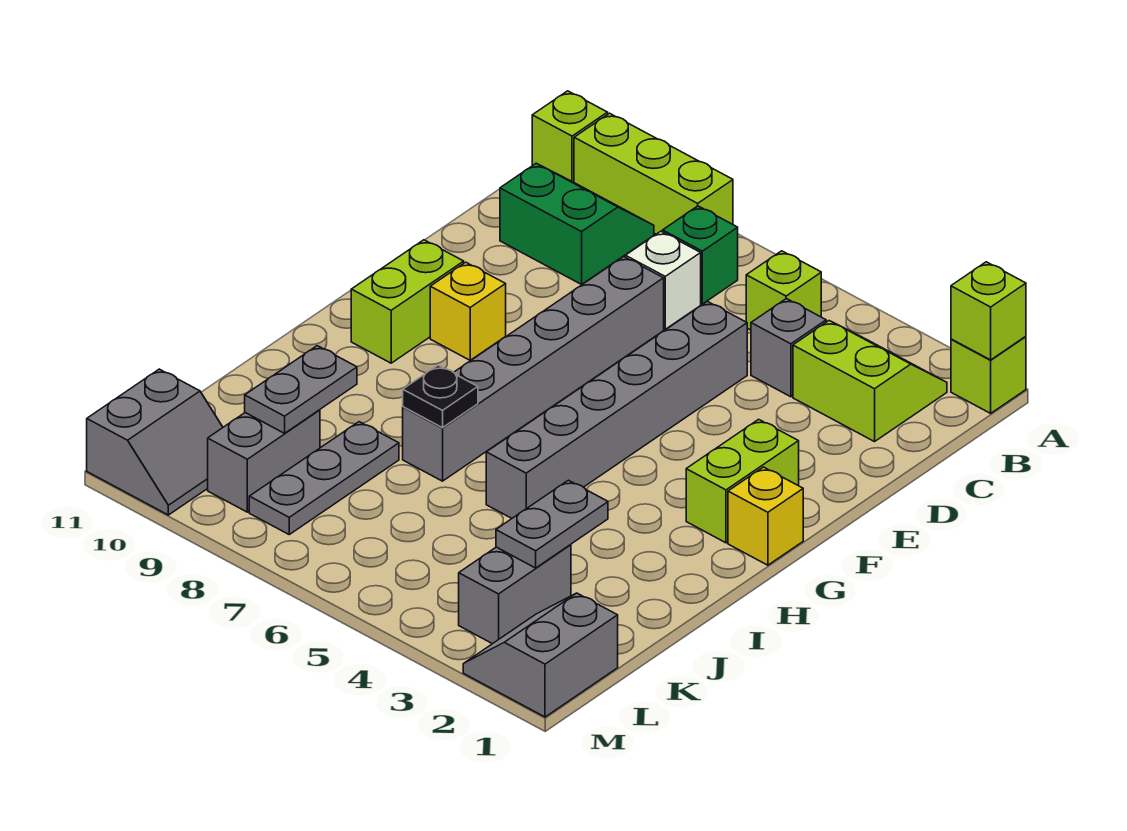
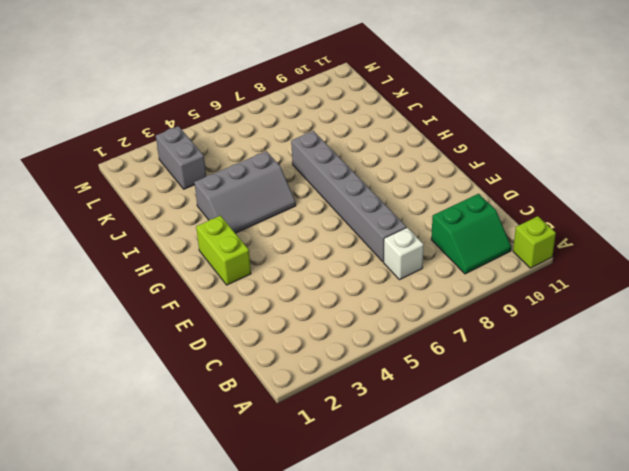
grey slope H3:I5 level 1 top I -> grey brick D5:I5 level 1
none -> lime brick A1 level 1
none -> lime brick A8:A10 level 1
none -> lime slope B2:C3 level 1 top C

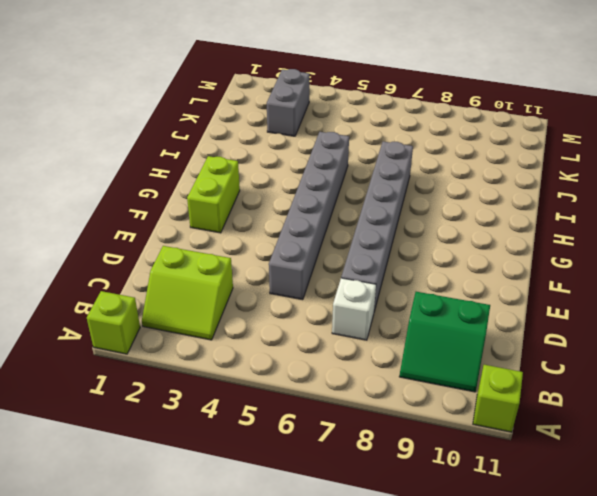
none -> lime brick A8:A10 level 1
none -> lime brick B5 level 1
none -> green brick B7 level 1

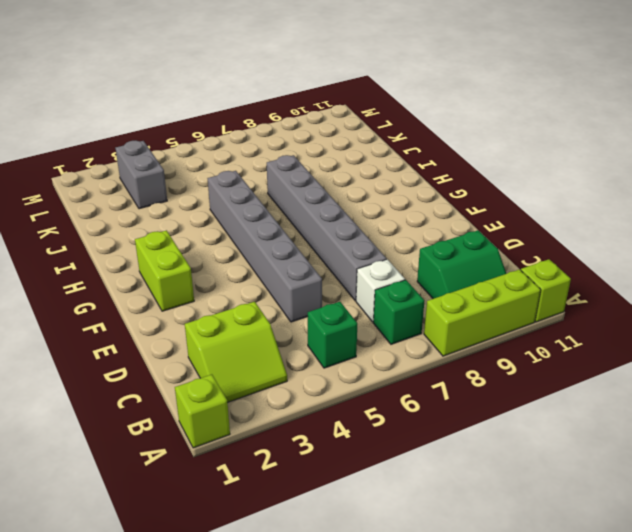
green brick B5 level 1 -> lime brick B5 level 1
none -> grey brick C4 level 1
none -> yellow brick F9 level 1
none -> lime brick F10:G10 level 1

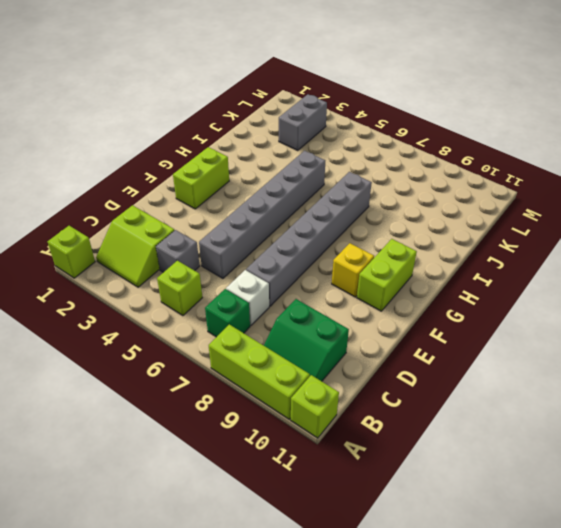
none -> yellow brick G1 level 1
none -> grey plate J8:L8 level 1
none -> grey brick K9:L9 level 1

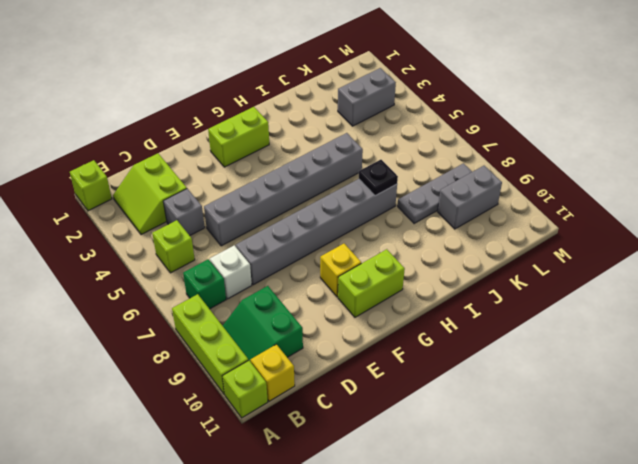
yellow brick B11 level 1 -> yellow brick G1 level 1
none -> grey slope L1:M2 level 1 top 1
none -> grey slope L10:M11 level 1 top 11
none -> lime brick A1 level 2

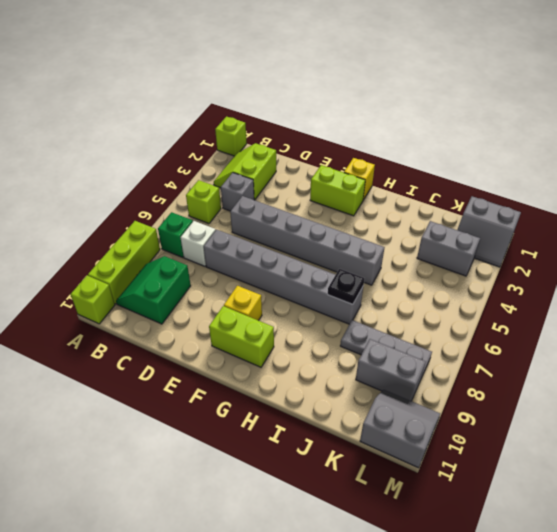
none -> lime brick A1 level 2
none -> grey plate J3:K3 level 2
none -> grey plate J9:K9 level 2

